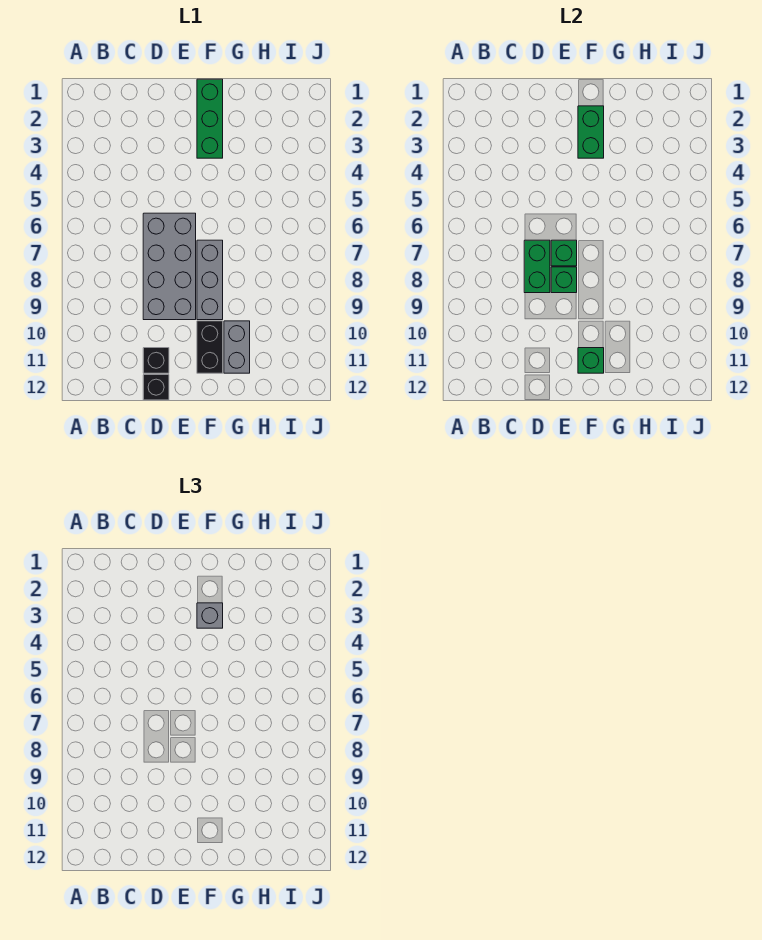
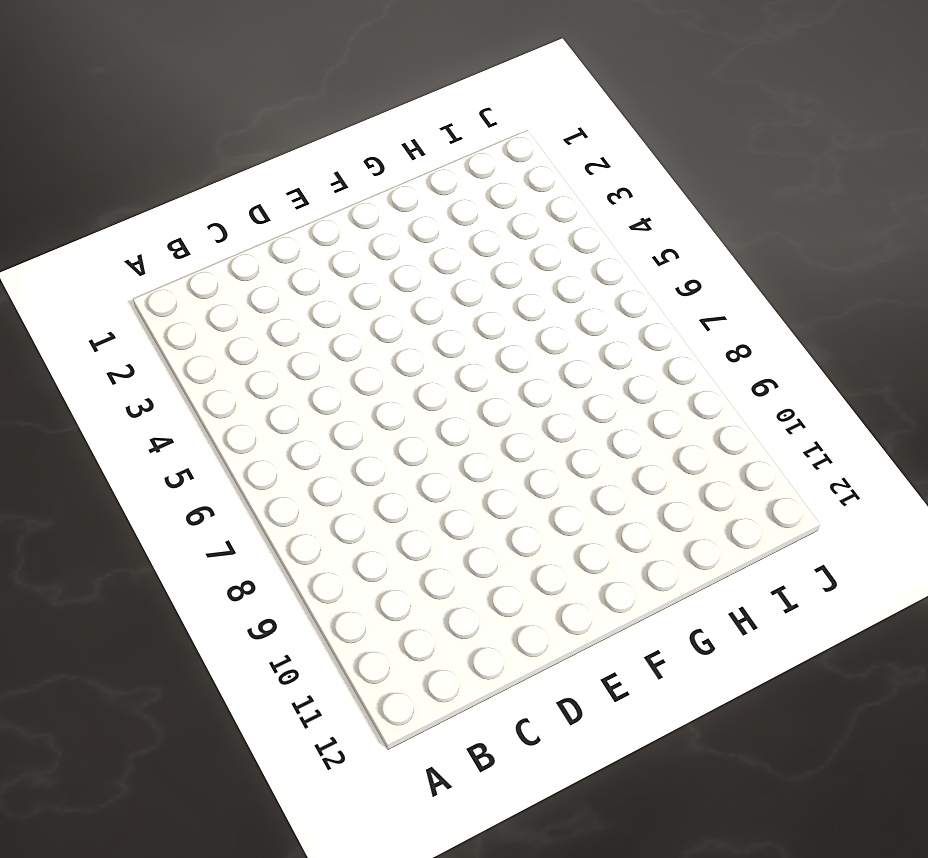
none -> grey brick D6:E9 level 1
none -> black brick D11 level 1
none -> black brick D12 level 1

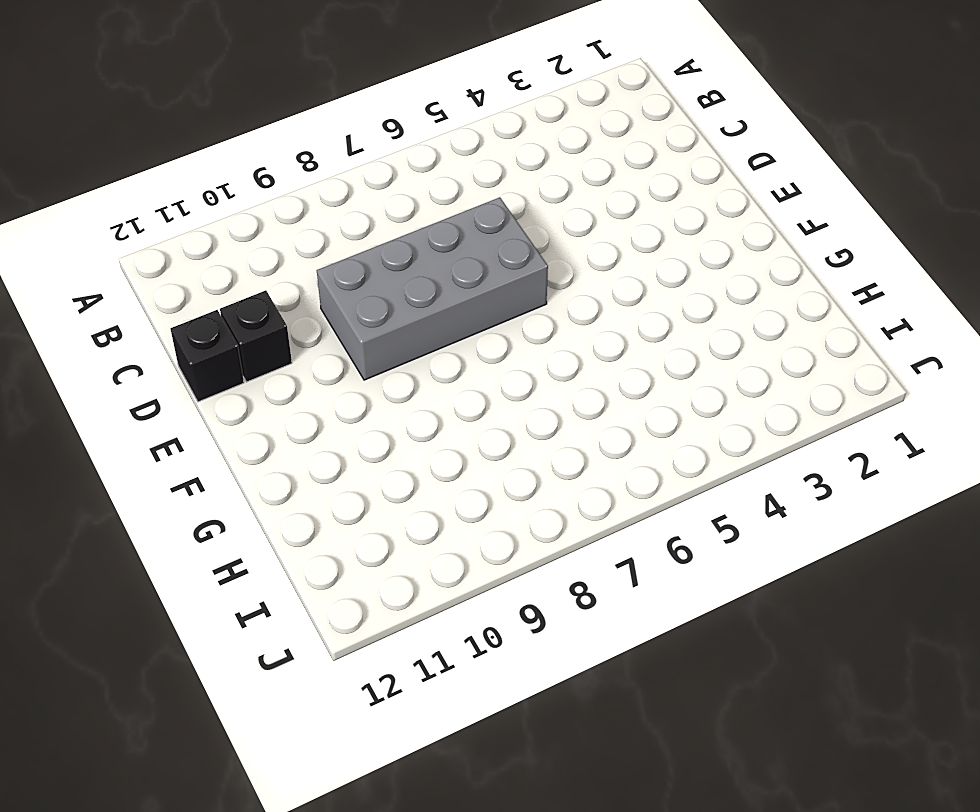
none -> green brick F1:F3 level 1
none -> grey brick F7:F9 level 1
none -> black brick F10:F11 level 1

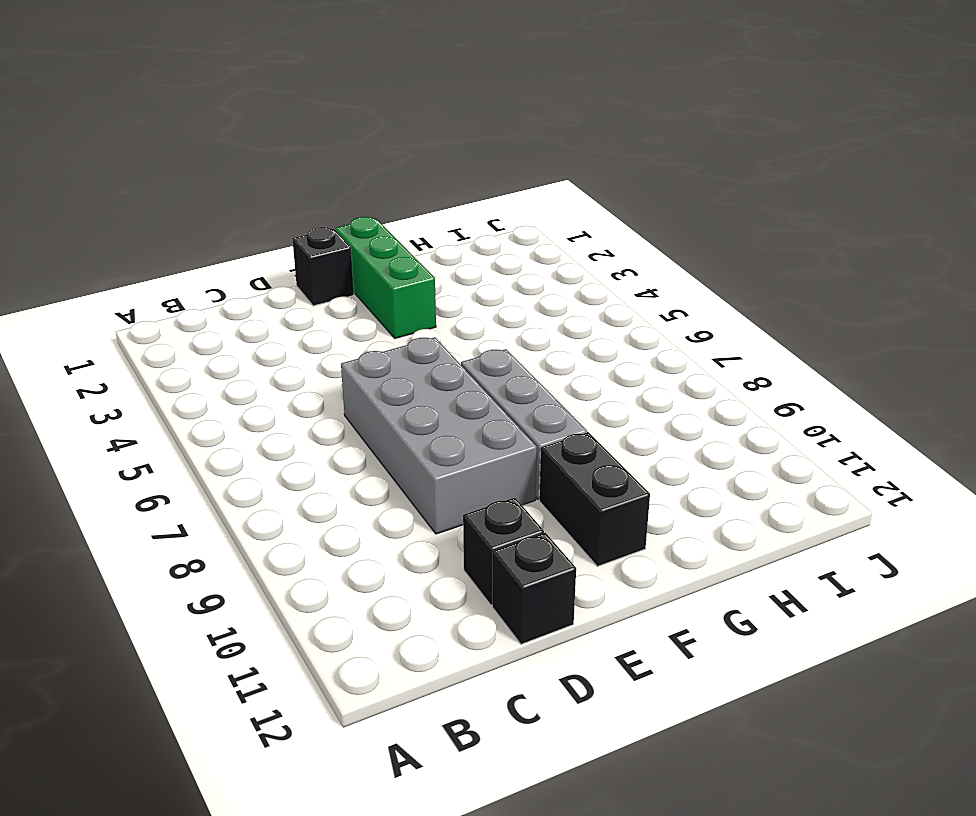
black brick E1 level 1 -> none
none -> grey brick G10:G11 level 1
none -> green brick D7:D8 level 2
none -> green brick E7 level 2

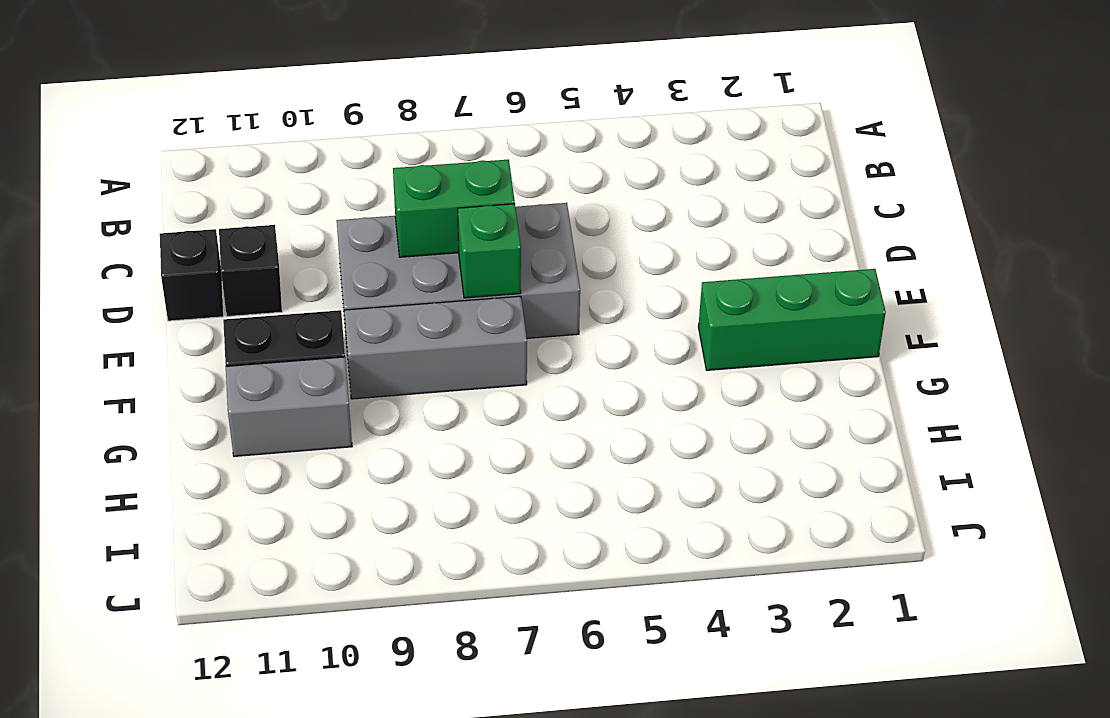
none -> green brick E8 level 2
none -> green brick F2:F3 level 2
none -> green brick F11 level 2

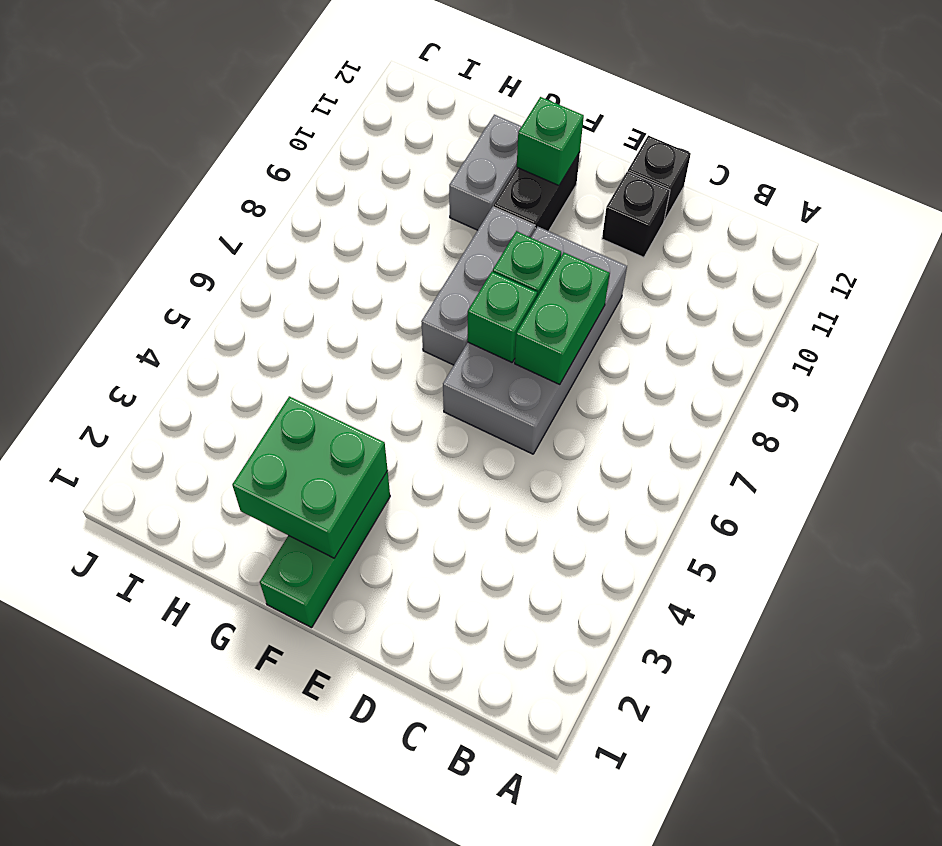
green brick F2:G3 level 2 -> green brick F2:F3 level 2
none -> grey brick F3 level 3

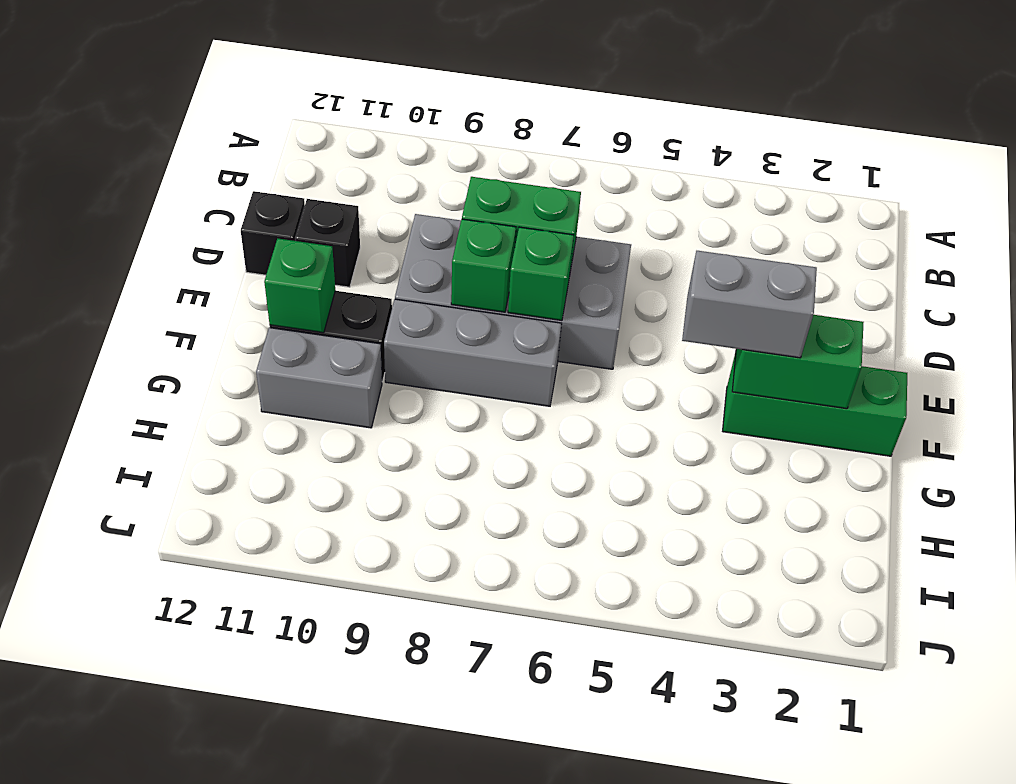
grey brick F3:F4 level 3 -> grey brick F3 level 3

